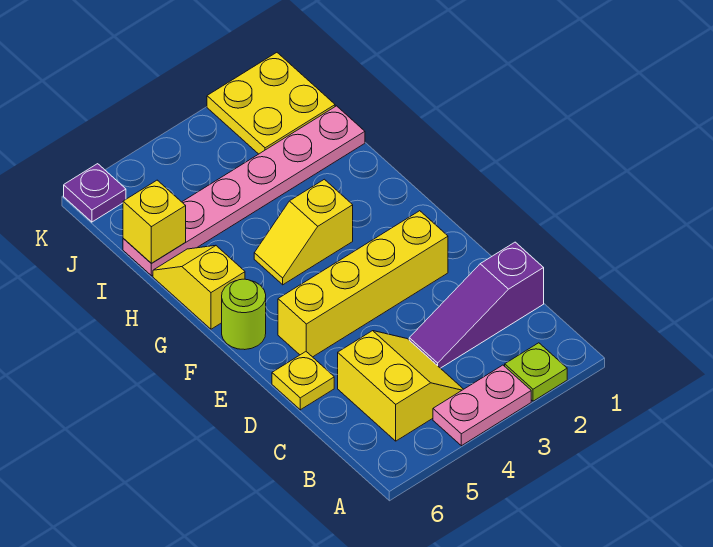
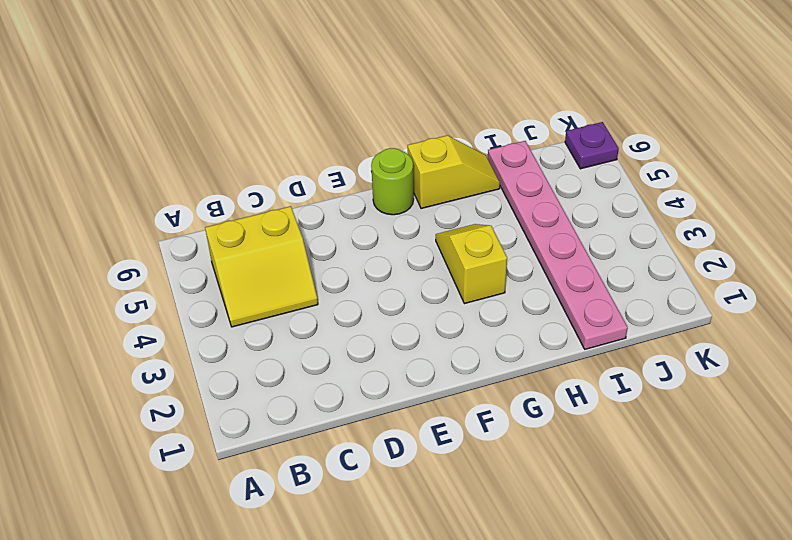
none -> lime plate A2 level 1
none -> pink plate A3:A4 level 1
none -> purple slope C1:C3 level 1 top 1

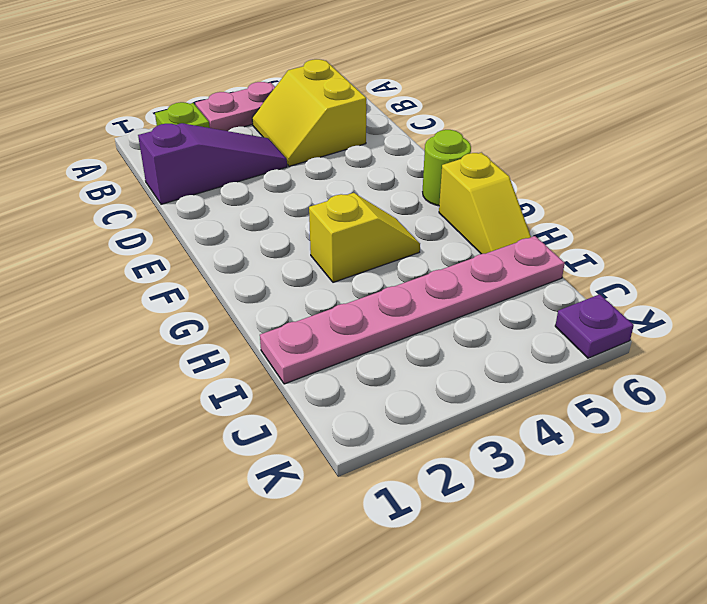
none -> yellow plate D6 level 1
none -> yellow brick E2:E5 level 1
none -> yellow plate J1:K2 level 1

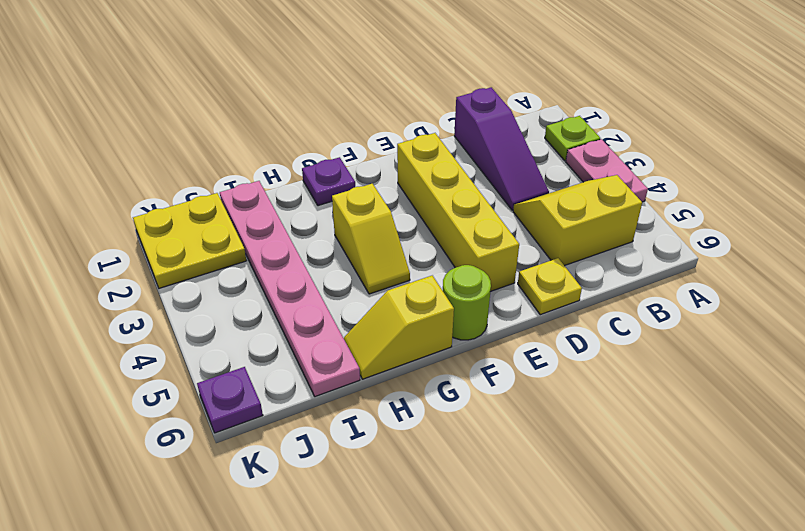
purple plate G1 level 1 -> none
none -> yellow brick I6 level 2

